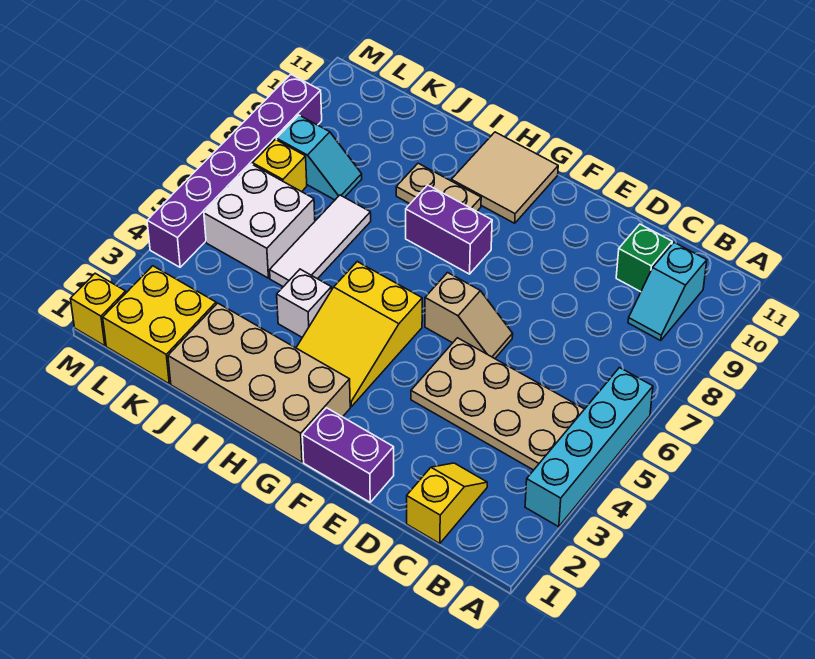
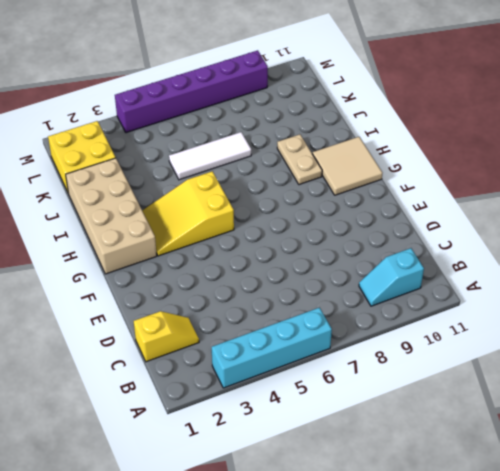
none -> tan plate B4:E5 level 1
none -> green brick C10 level 1
none -> purple brick E1:F1 level 1

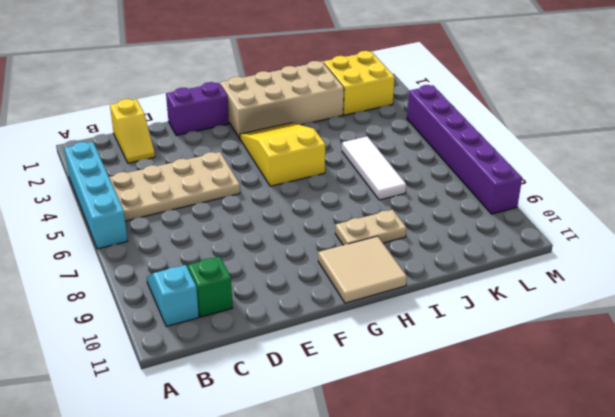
none -> tan slope E6:F6 level 1 top F
none -> purple brick G8:H8 level 1
none -> white brick I4 level 1

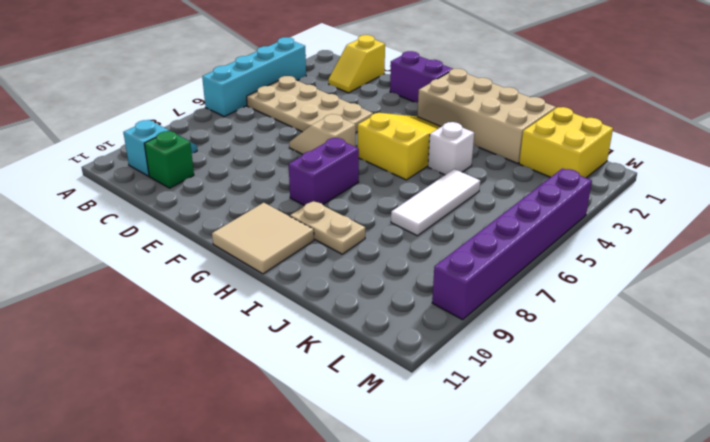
purple brick G7:G8 level 1 -> purple brick G8:H8 level 1
none -> white brick K5:L6 level 1
none -> cyan slope K8:L8 level 1 top L
none -> yellow brick L7 level 1

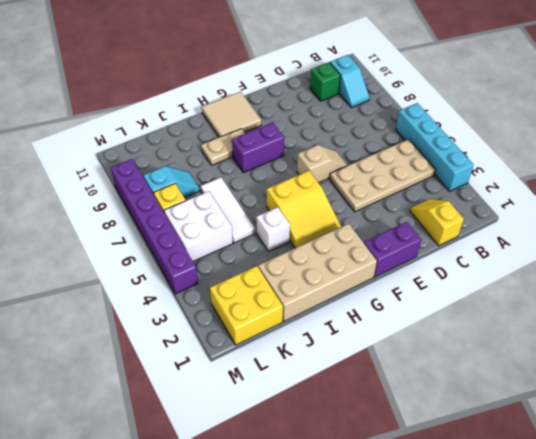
none -> yellow brick M1 level 1

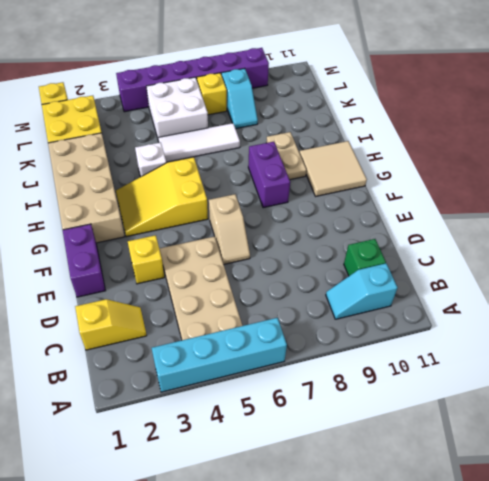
yellow brick E3 level 1 -> none

